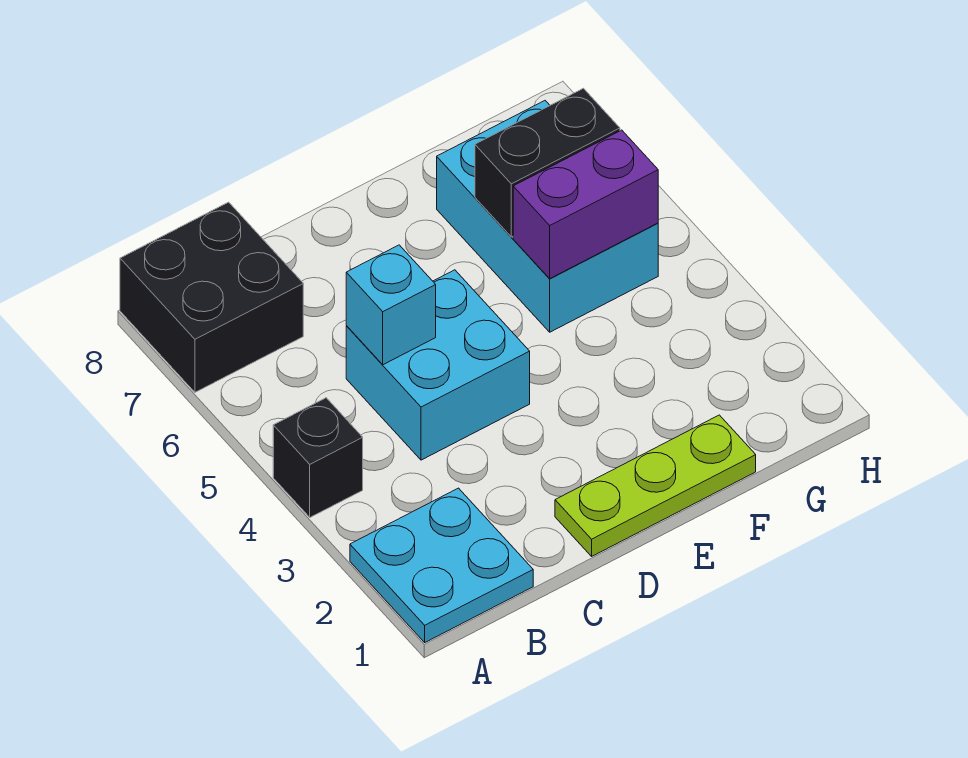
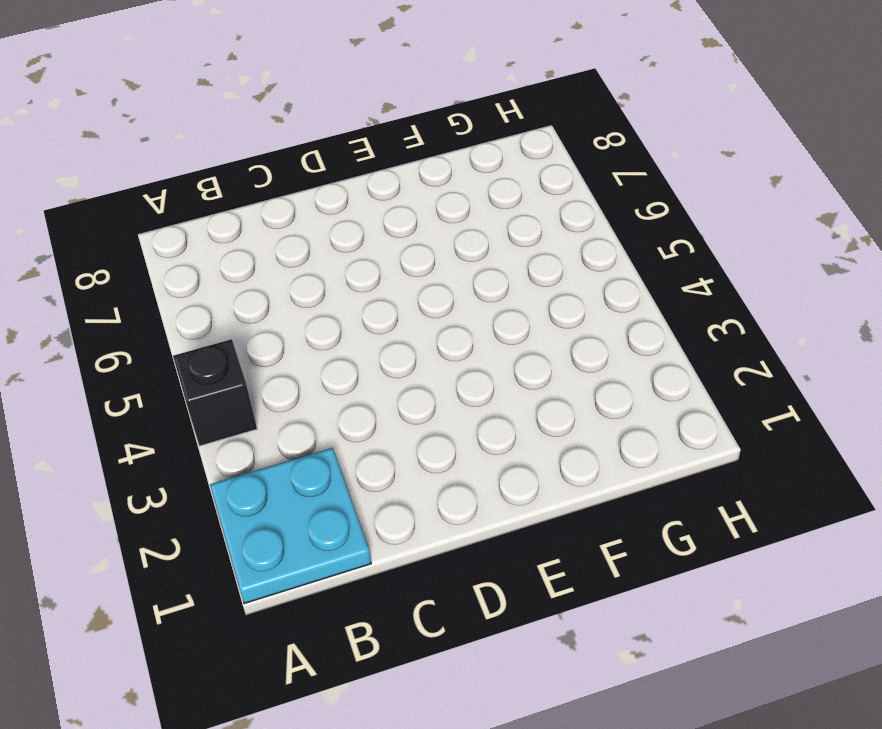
none -> black brick A7:B8 level 1
none -> cyan brick C4:D5 level 1

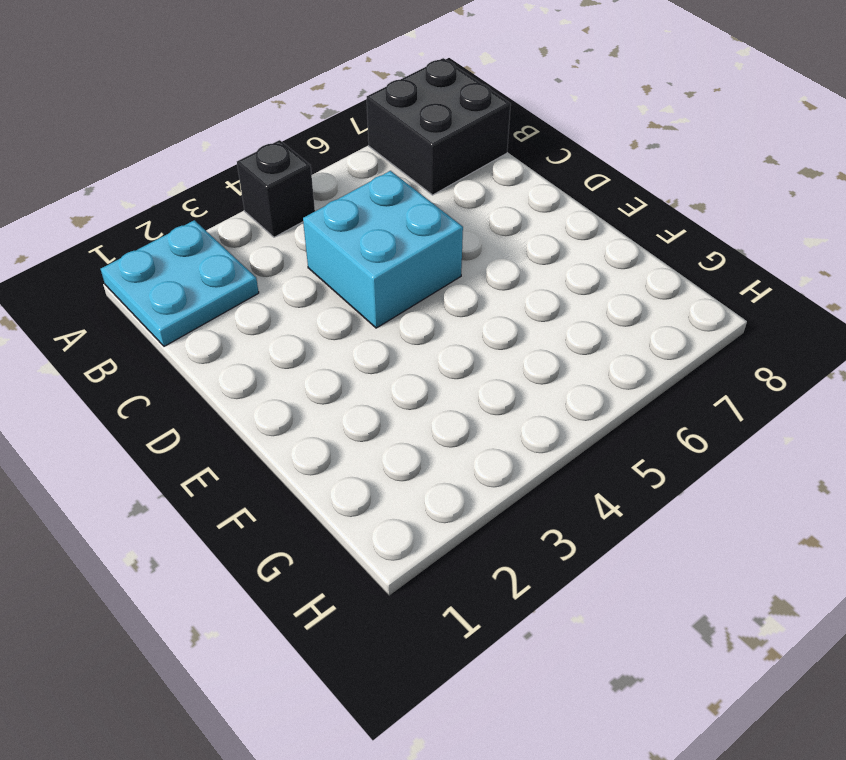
none -> lime plate D1:F1 level 1
none -> cyan brick F5:G7 level 1

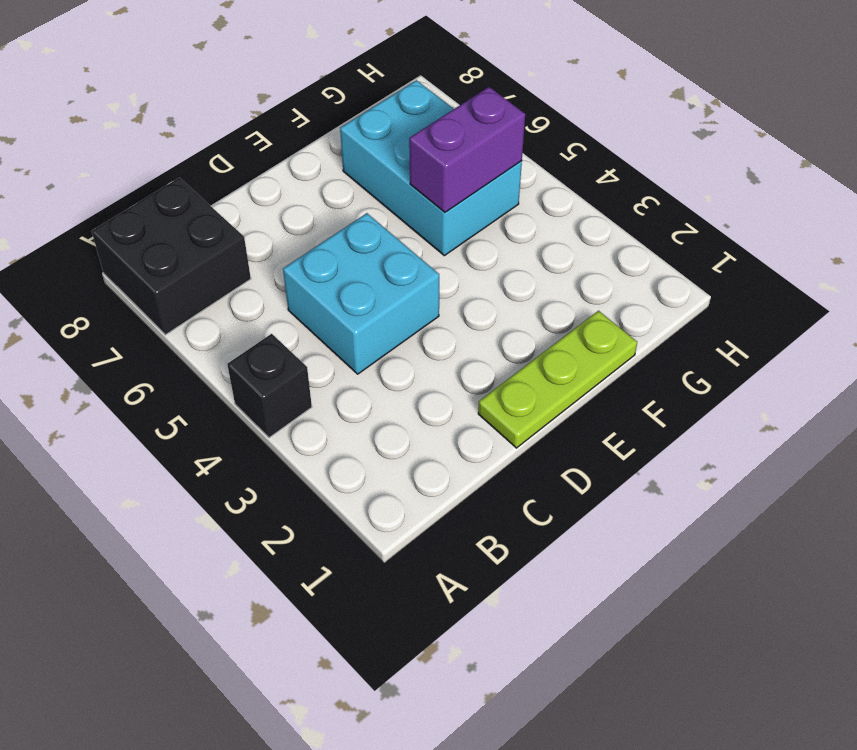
none -> cyan plate A1:B2 level 1
none -> cyan brick C5 level 2

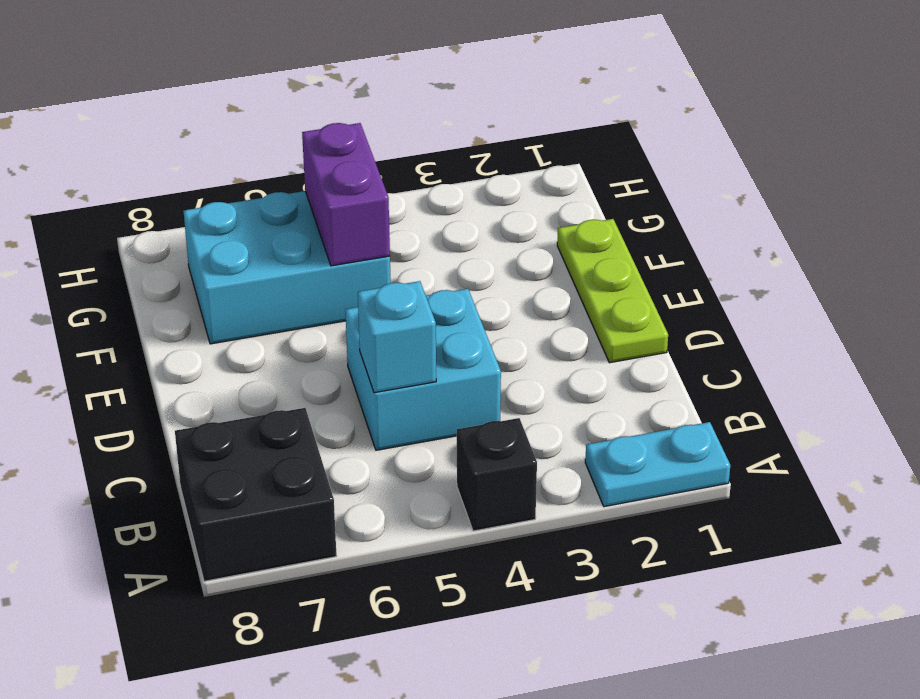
cyan plate A1:A2 level 1 -> cyan plate A1:B2 level 1
none -> black brick F6:G6 level 2

